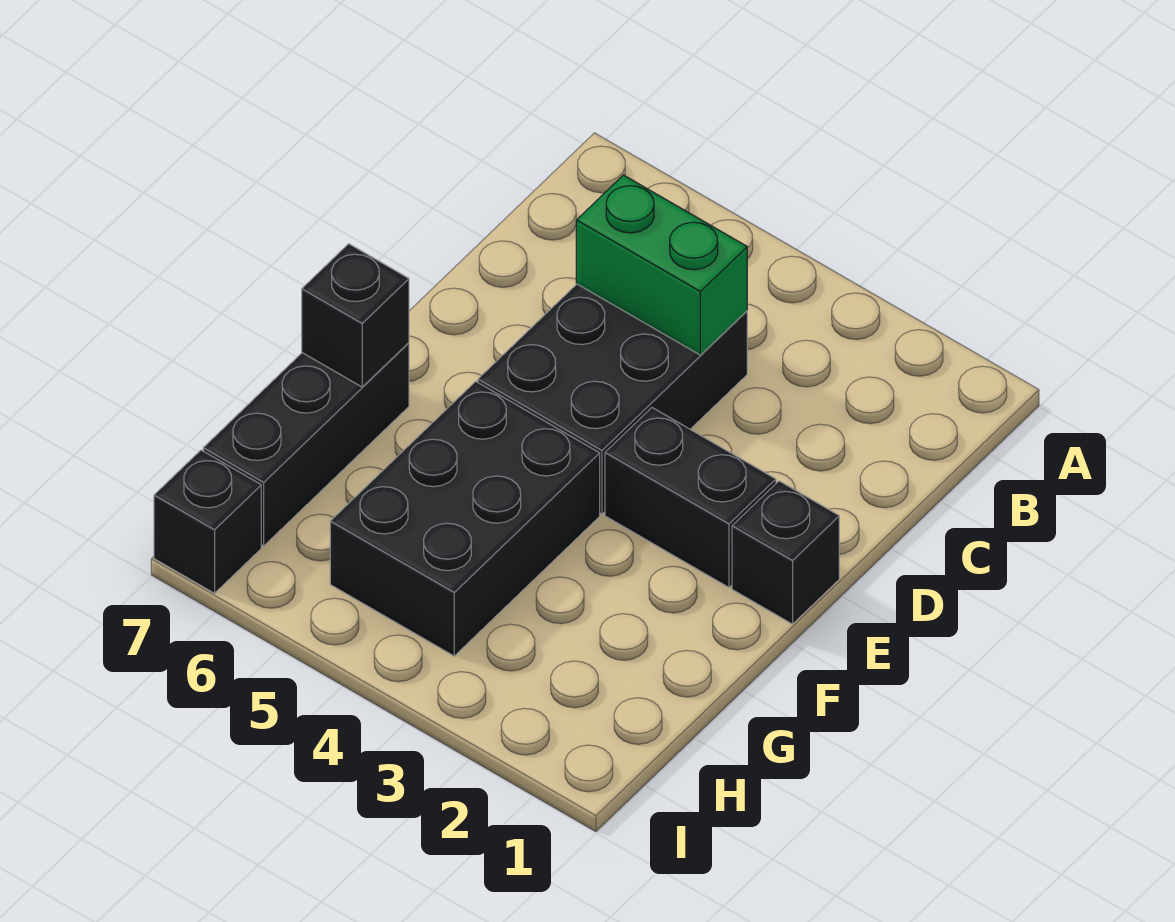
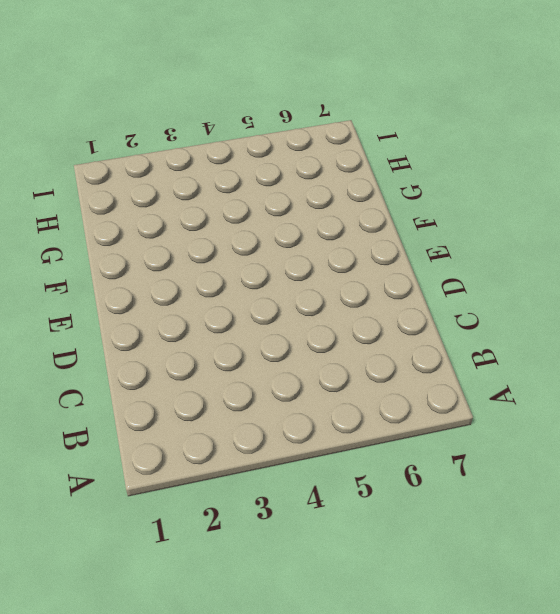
none -> black brick C4:E5 level 1
none -> black brick E1 level 1

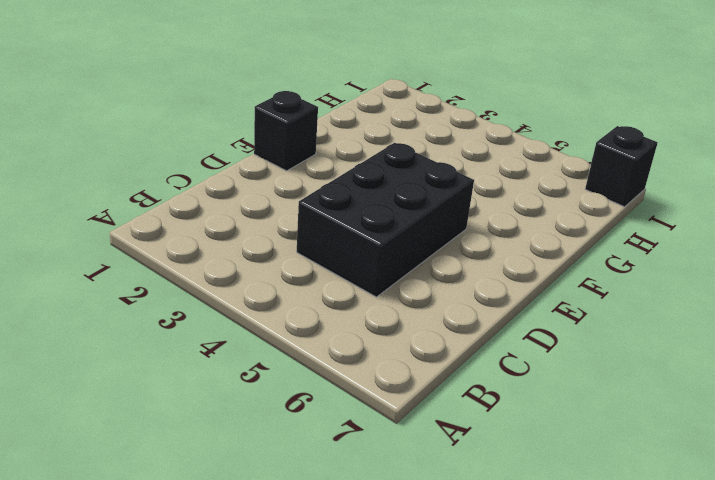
none -> black brick E2:E3 level 1
none -> black brick F4:H5 level 1

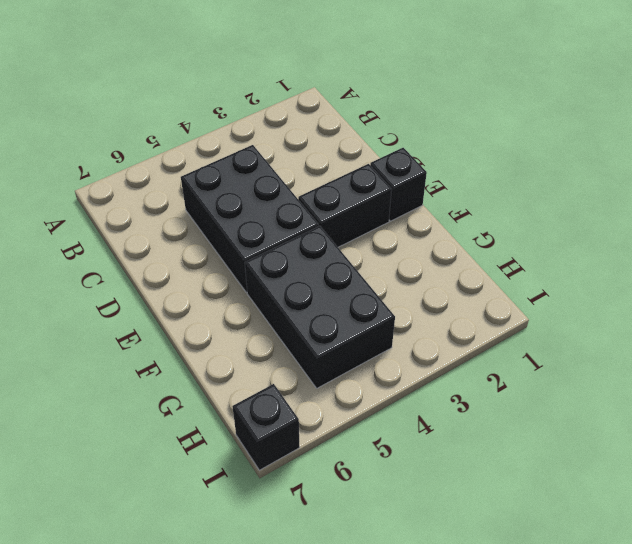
none -> black brick F7:H7 level 1
none -> green brick C4:C5 level 2

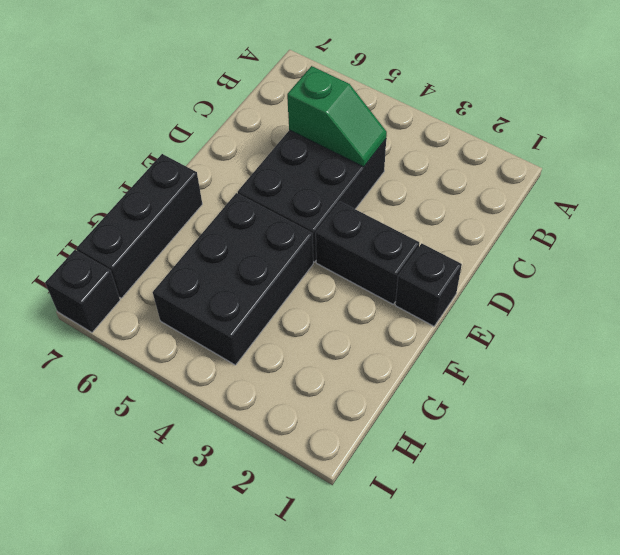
green slope C4:C5 level 2 top 5 -> green brick C4:C5 level 2
none -> black brick F7 level 2

